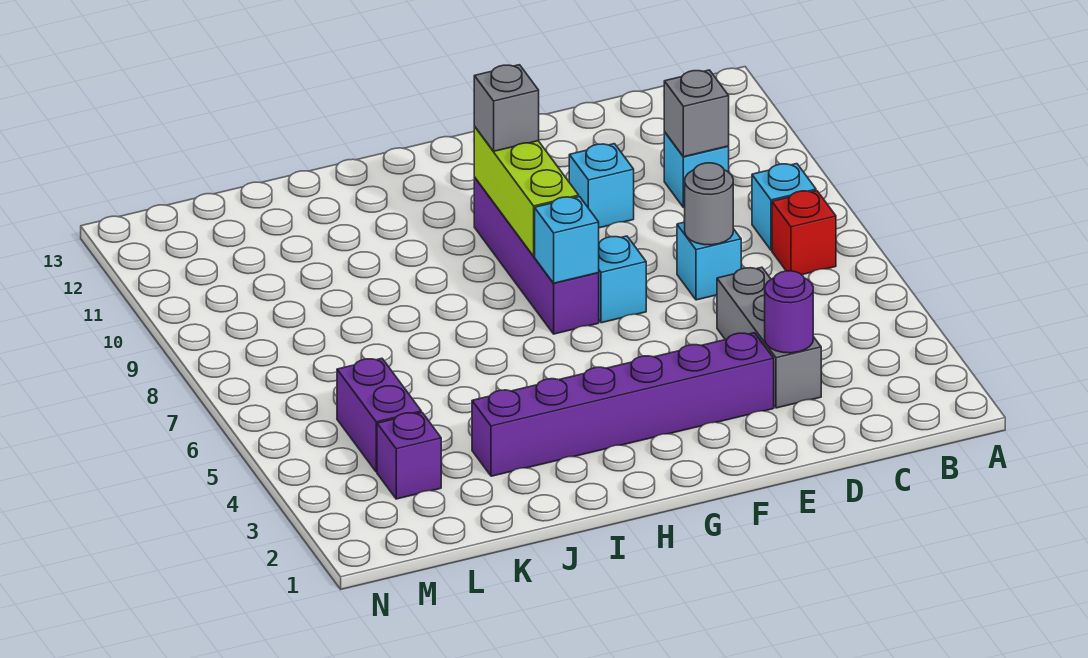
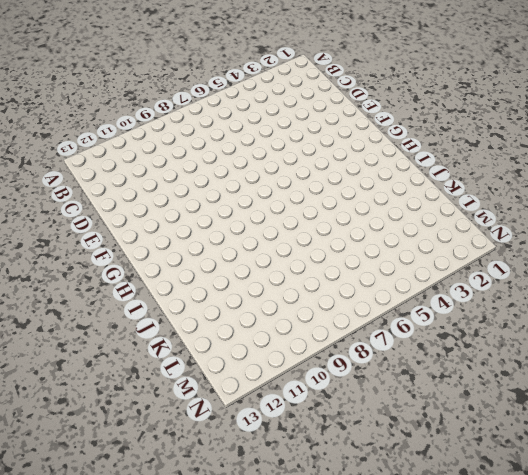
none -> red brick B7 level 1
none -> cyan brick B8 level 1
none -> cyan brick C10 level 1

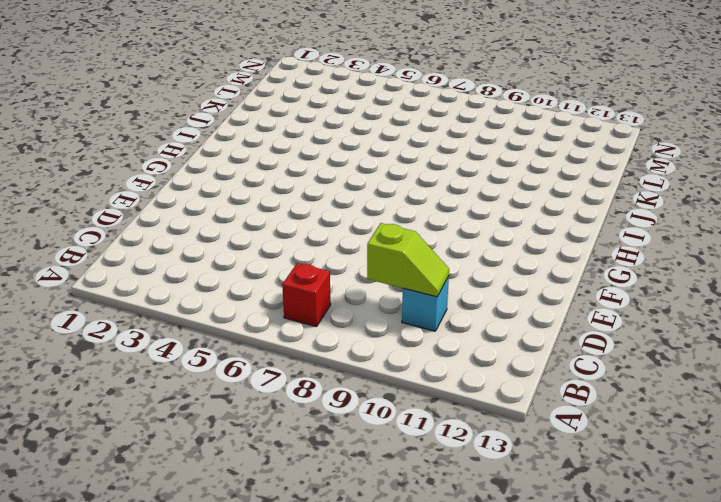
lime slope C9:C10 level 2 top 9 -> grey brick C10 level 2
none -> cyan brick B8 level 1
none -> grey brick D3:D5 level 1
none -> cyan brick D7 level 1

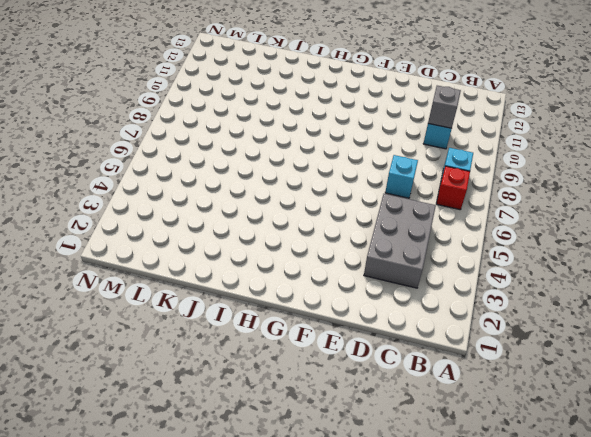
grey brick C3:D5 level 1 -> grey brick D3:D5 level 1
none -> purple brick E3:J3 level 1
none -> cyan brick E10 level 1
none -> cyan brick F7 level 1

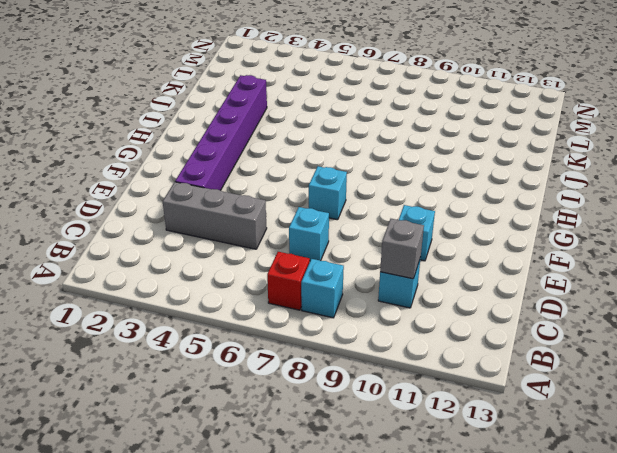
none -> purple brick G7:G10 level 1
none -> purple brick L3 level 1
none -> purple brick L4:L5 level 1

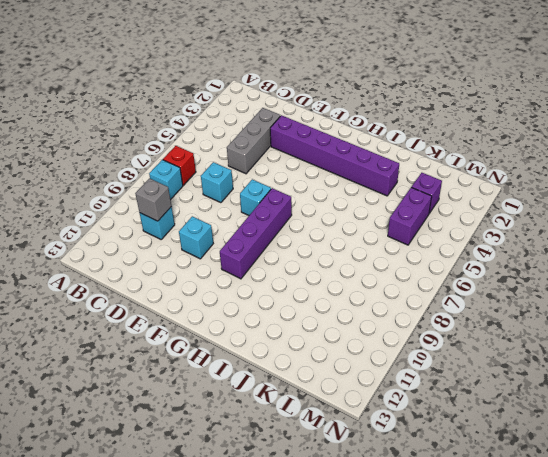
none -> purple round brick D3 level 2
none -> grey round brick D7 level 2
none -> cyan brick G7 level 2

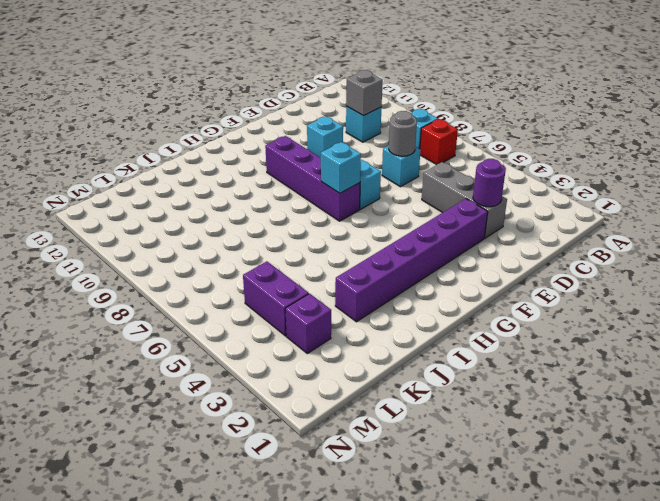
none -> lime brick G8:G10 level 2
none -> grey brick G10 level 3

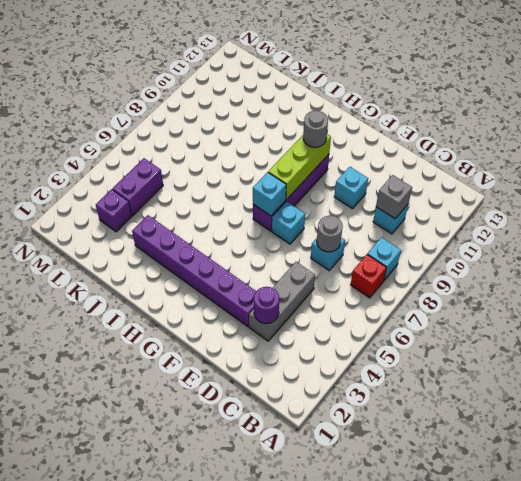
grey round brick G10 level 3 -> grey brick G10 level 3

